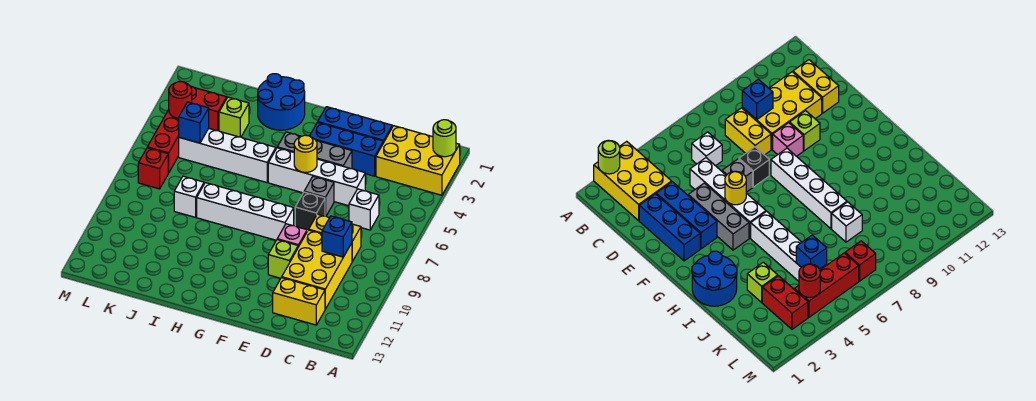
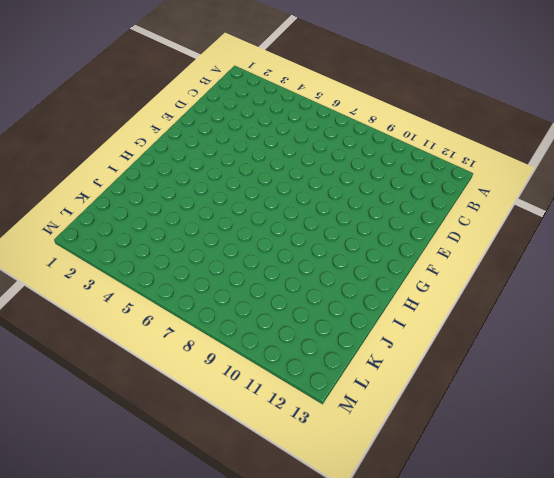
none -> yellow brick A2:C3 level 1
none -> white brick C6 level 1
none -> yellow brick C8:D8 level 1

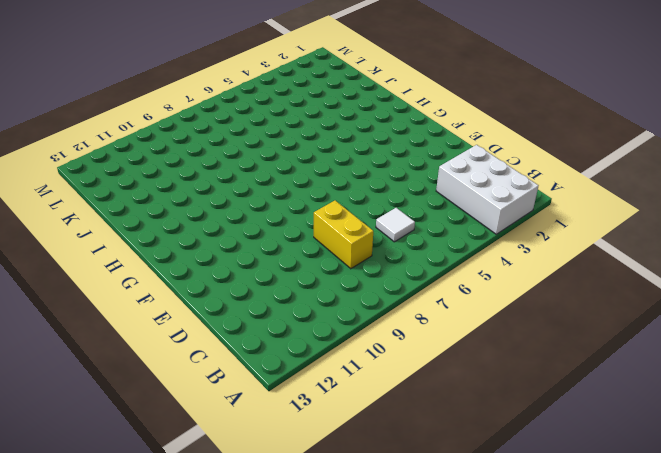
white brick A2:C3 level 1 -> yellow brick A2:C3 level 1
white tile C6 level 1 -> white brick C6 level 1
none -> yellow brick C9:D11 level 1
none -> yellow brick C12:D12 level 1
none -> blue brick D2:F2 level 1

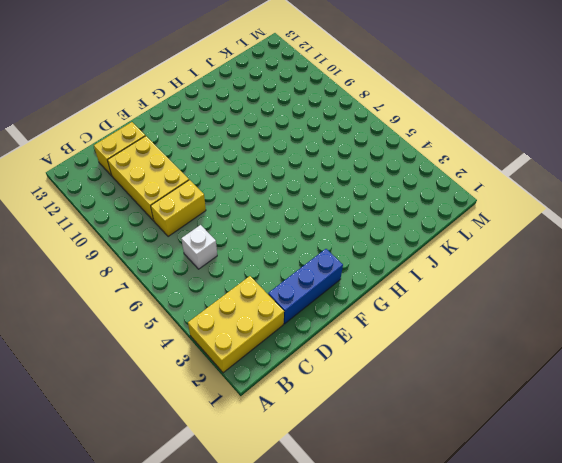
none -> blue brick D3:F3 level 1
none -> white brick D5:G5 level 1
none -> grey brick E4:G4 level 1

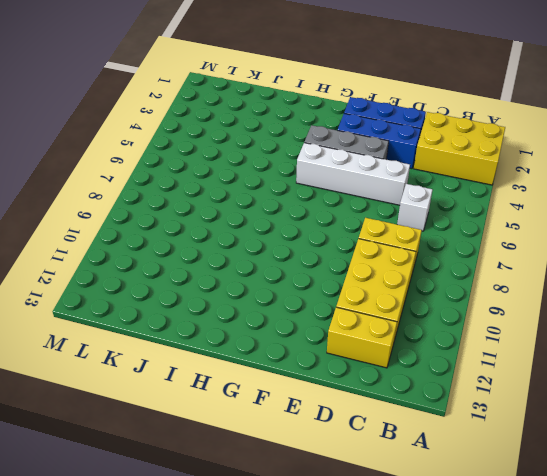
none -> grey brick E6 level 1
none -> black brick E7 level 1
none -> pink brick E9 level 1

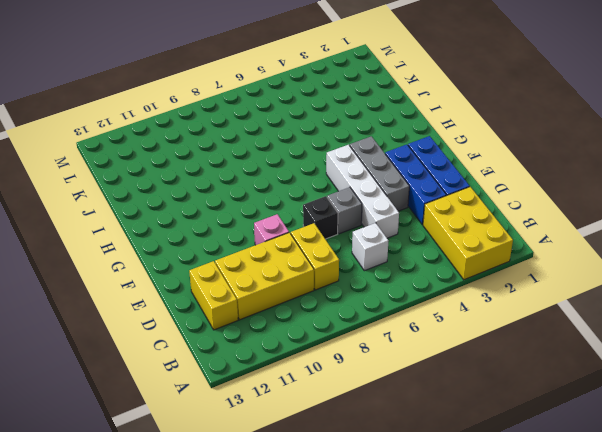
none -> lime brick E10 level 1
none -> white brick F8:I8 level 1
none -> blue round brick H1:I2 level 1

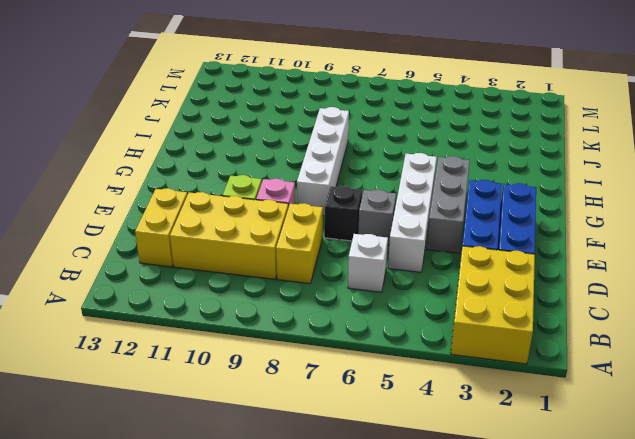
none -> blue round brick H1:I2 level 1
none -> white brick H5:K5 level 1
none -> lime brick J3 level 1

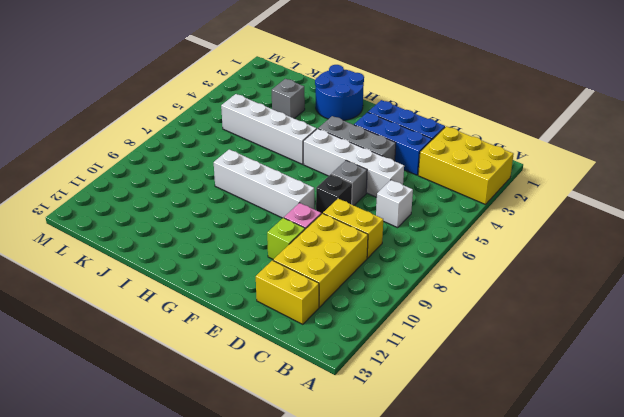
grey brick J3 level 1 -> lime brick J3 level 1
none -> white brick J8 level 1
none -> red brick K3:L3 level 1
none -> red brick L4:L6 level 1

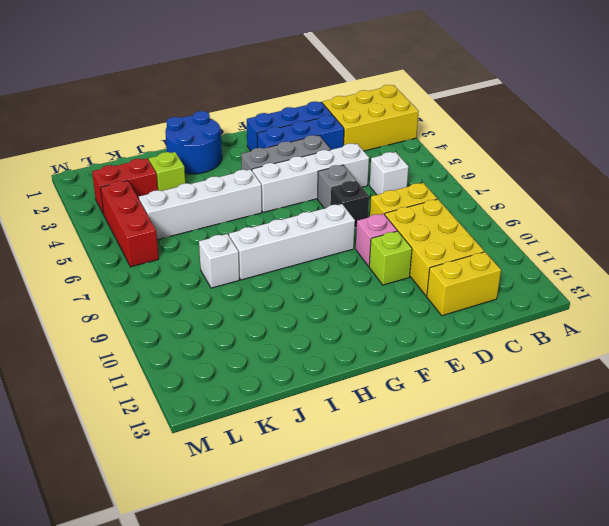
none -> red brick L7 level 1
none -> lime round brick A2 level 2
none -> blue brick C9 level 2

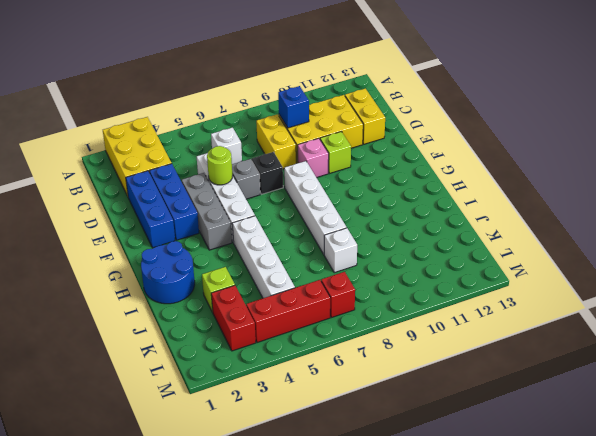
lime round brick E5 level 2 -> lime round brick A2 level 2
none -> yellow round brick F5 level 2
none -> blue brick K5 level 2
none -> red round brick L4 level 2

